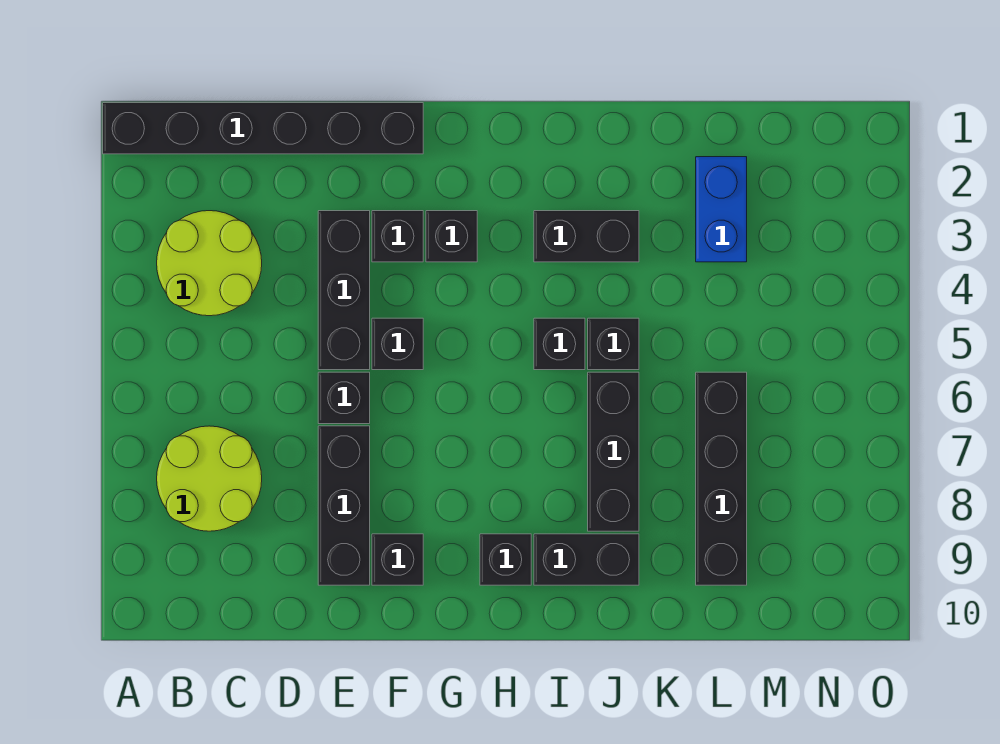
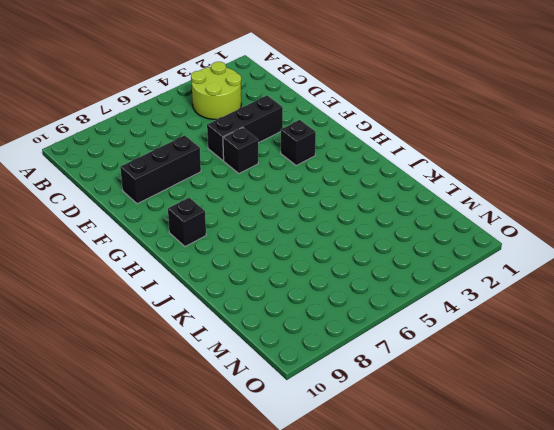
none -> black brick A1:F1 level 1
none -> lime round brick B7:C8 level 1
none -> black brick E6 level 1

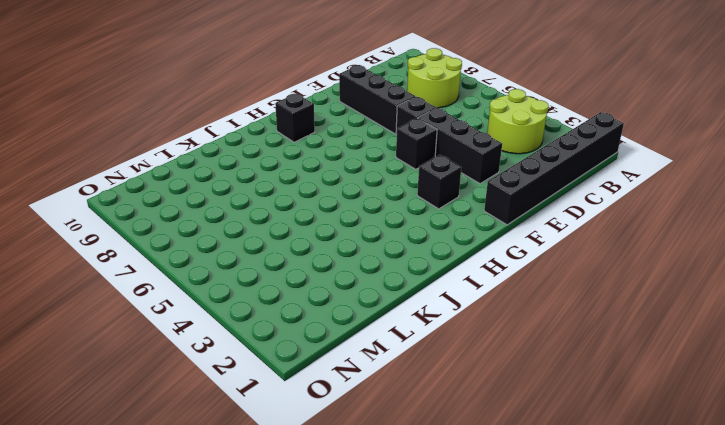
none -> black brick F3 level 1
none -> black brick F9 level 1
none -> black brick I3:J3 level 1

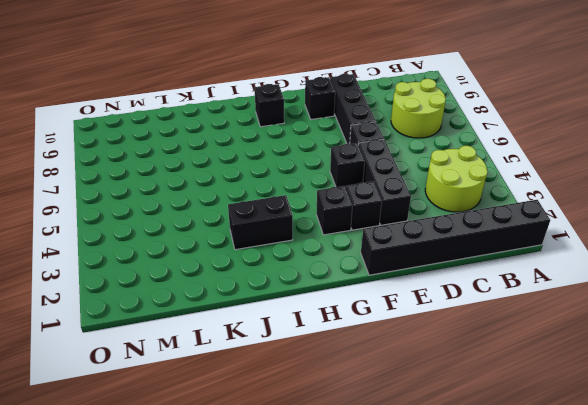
none -> black brick I5 level 1
none -> black brick I9:J9 level 1
none -> black brick J5 level 1

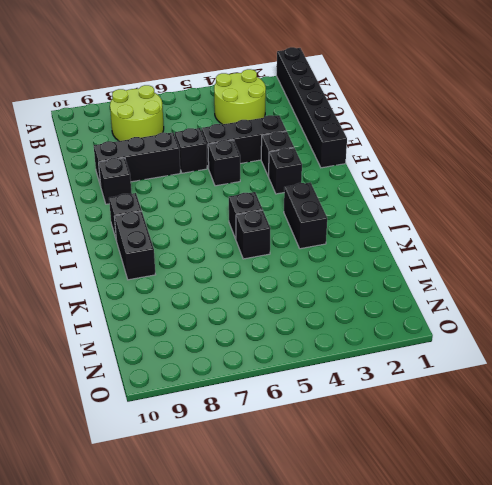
none -> black brick J6:J8 level 1
none -> blue brick L2:L3 level 1
none -> black brick L6:L9 level 1

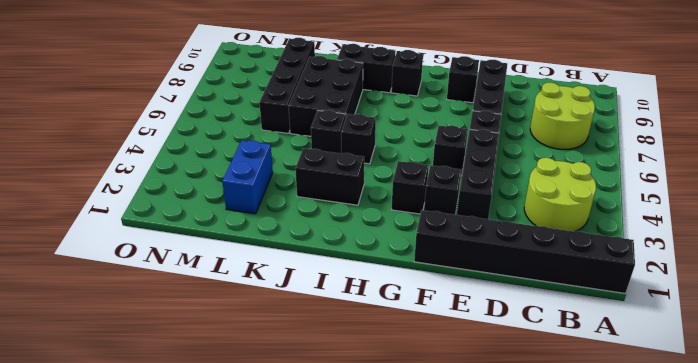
black brick J6:K8 level 1 -> black brick J6:J8 level 1

